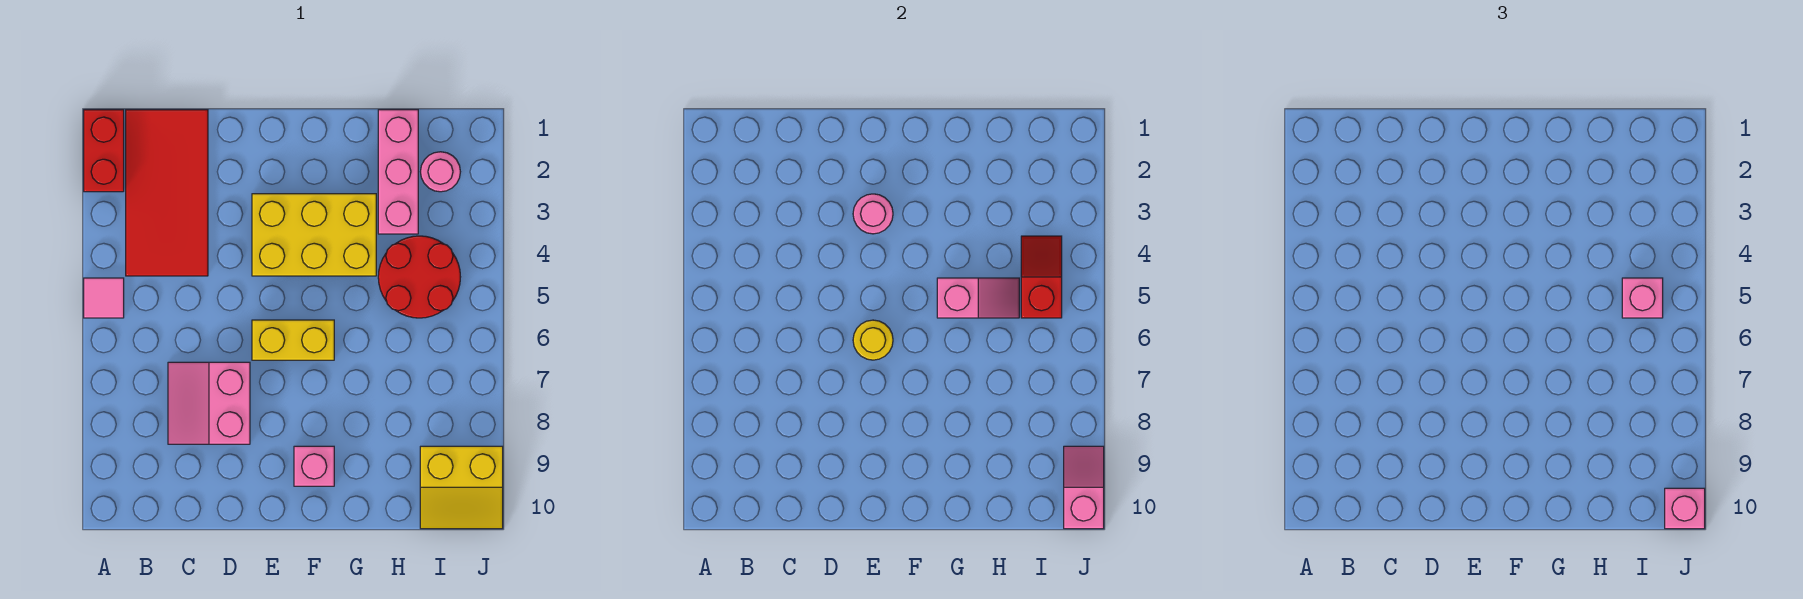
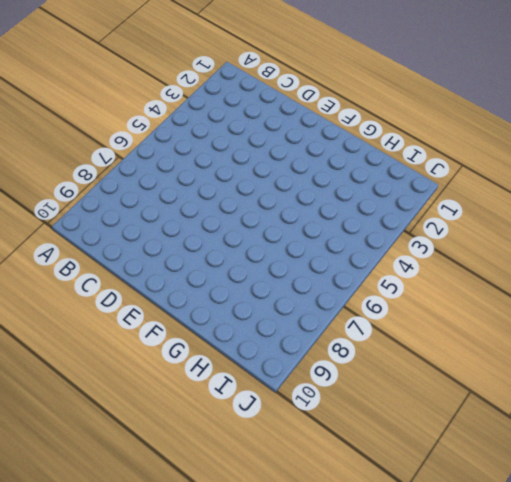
none -> red brick A1:A2 level 1
none -> pink tile A5 level 1
none -> red tile B1:C4 level 1

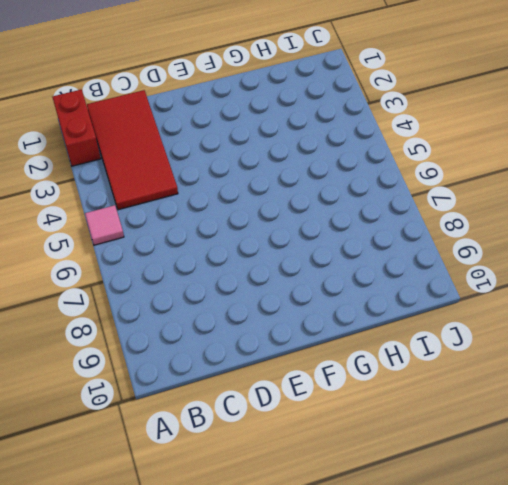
none -> pink slope C7:D8 level 1 top D
none -> yellow brick E3:G4 level 1
none -> yellow brick E6:F6 level 1

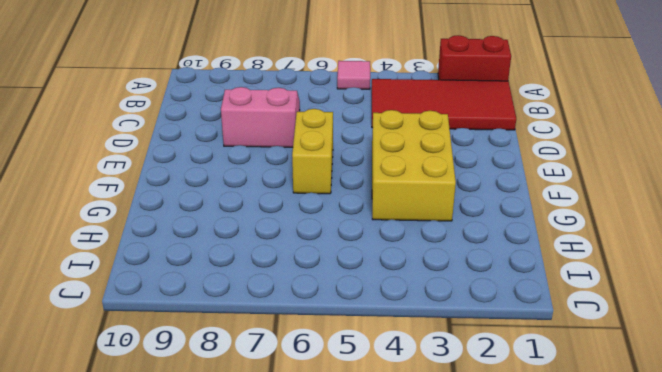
none -> pink brick F9 level 1
none -> pink brick H1:H3 level 1
none -> red round brick H4:I5 level 1

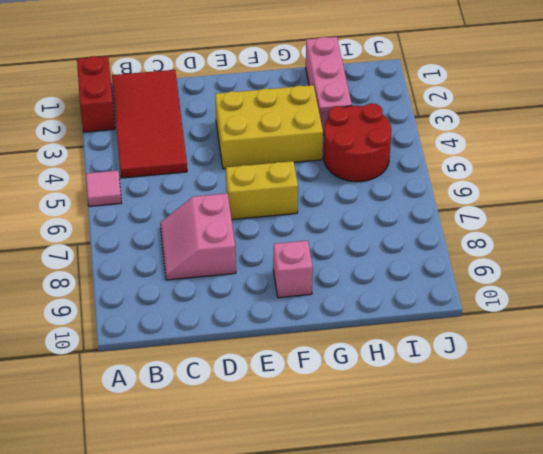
none -> pink round brick I2 level 1
none -> yellow slope I9:J10 level 1 top 9
none -> pink round brick E3 level 2

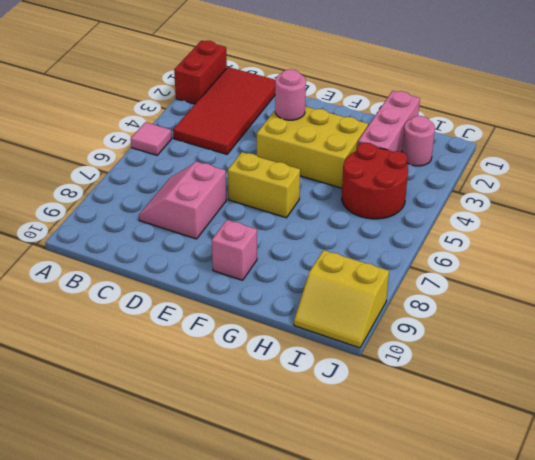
none -> yellow round brick E6 level 2
none -> pink slope G5:H5 level 2 top G
none -> red slope I4:I5 level 2 top 5

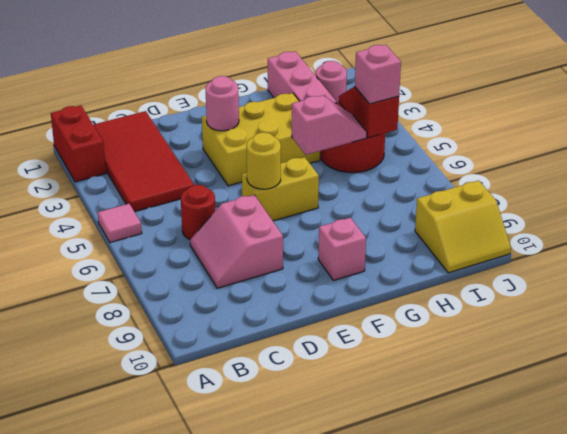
red round brick C6 level 1 -> none
none -> pink slope J9:J10 level 2 top 10
none -> pink brick J10 level 3

